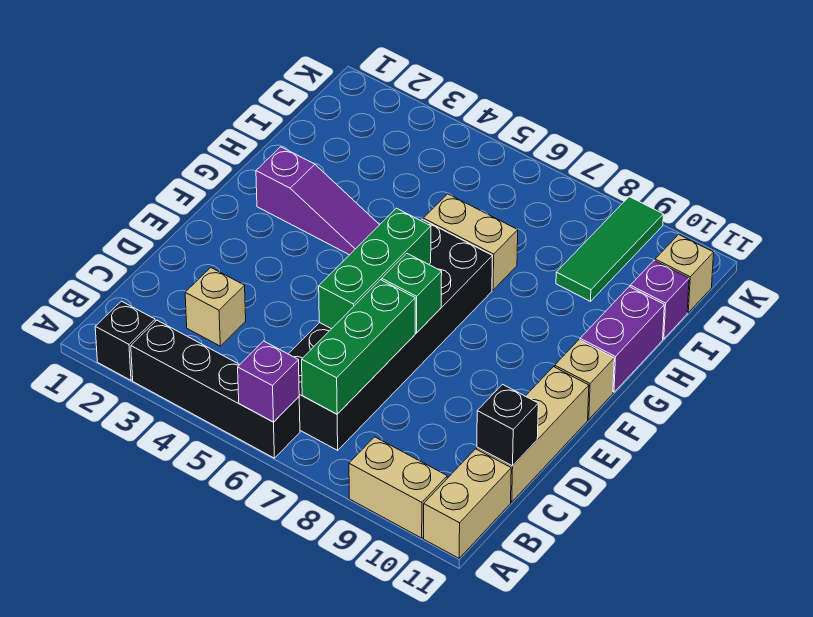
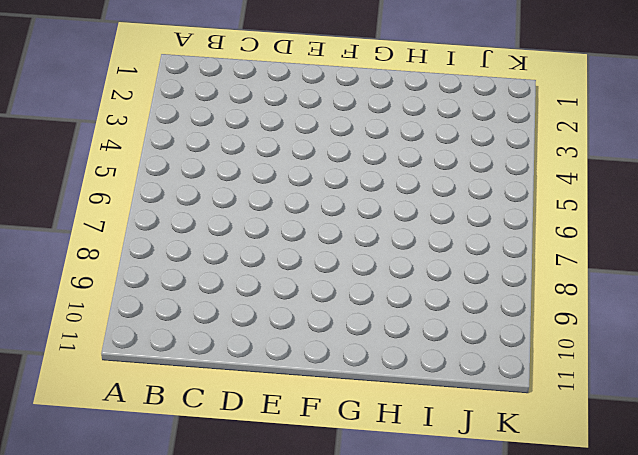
none -> black brick A2 level 1
none -> black brick A3:A6 level 1
none -> tan brick A9:A10 level 1

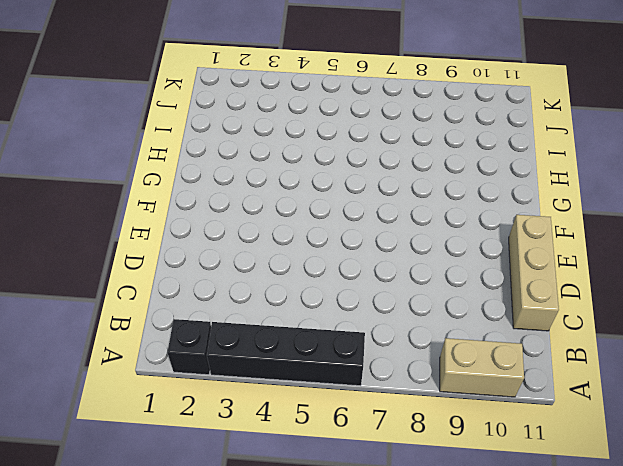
none -> tan brick A11:B11 level 1
none -> black brick B6:G7 level 1
none -> tan brick C3 level 1

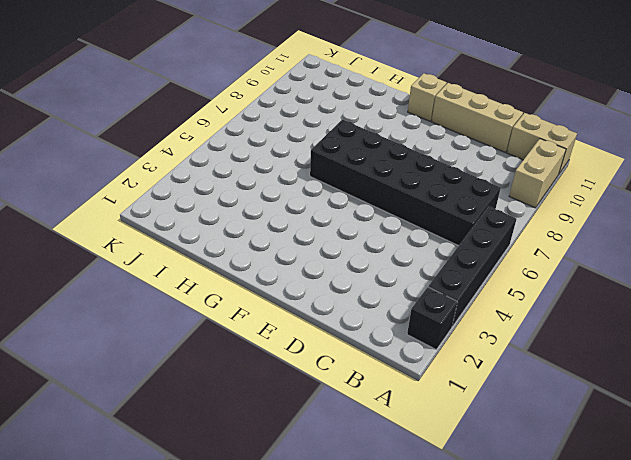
none -> tan brick C3 level 1
none -> purple slope G2:G4 level 1 top 2
none -> purple brick G11:H11 level 1

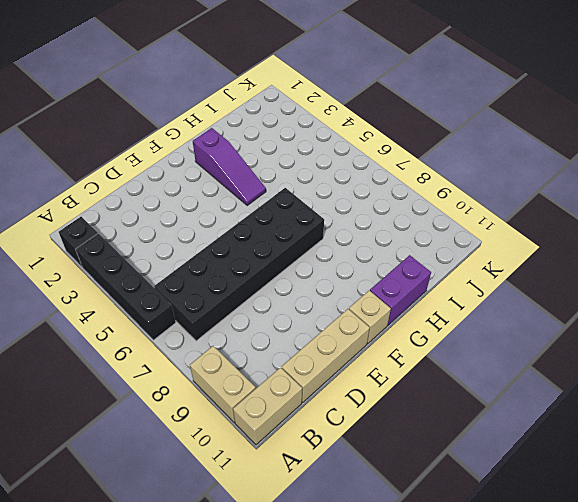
none -> tan brick C3 level 1
none -> tan brick H6:H7 level 1
none -> green tile I9:K9 level 1

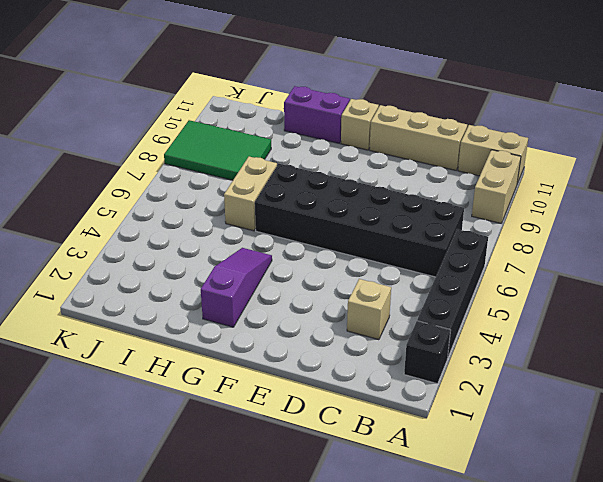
green tile I8:K9 level 1 -> green tile I9:K9 level 1
none -> purple brick I11 level 1
none -> tan brick J11 level 1
none -> purple brick A6 level 2

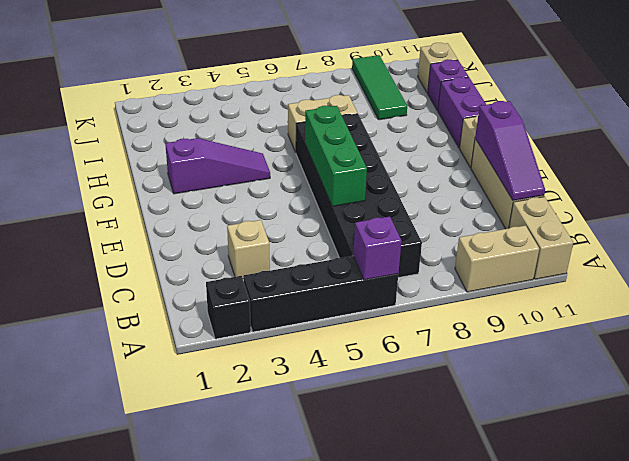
purple slope C11:E11 level 2 top E -> black brick C11 level 2
none -> green brick B7:D7 level 2
none -> green brick E7 level 2

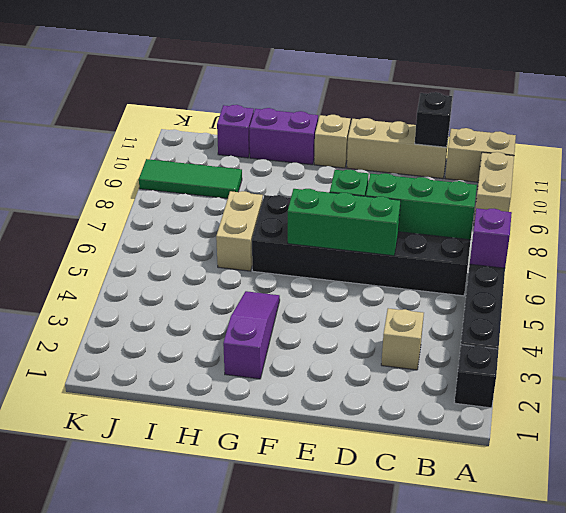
none -> tan brick J11 level 1

